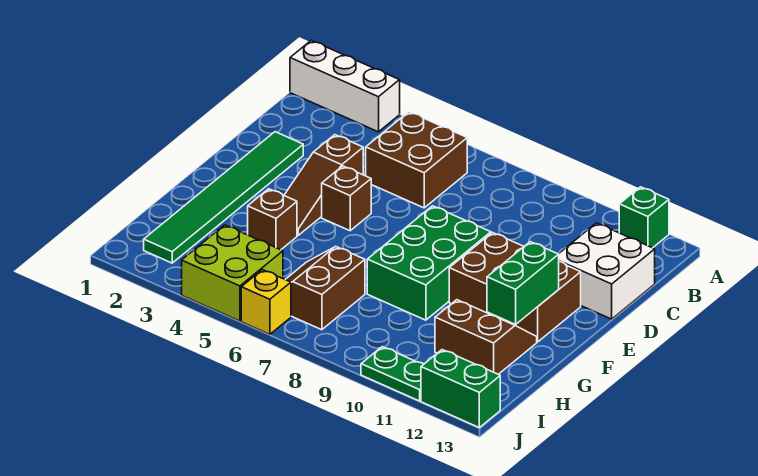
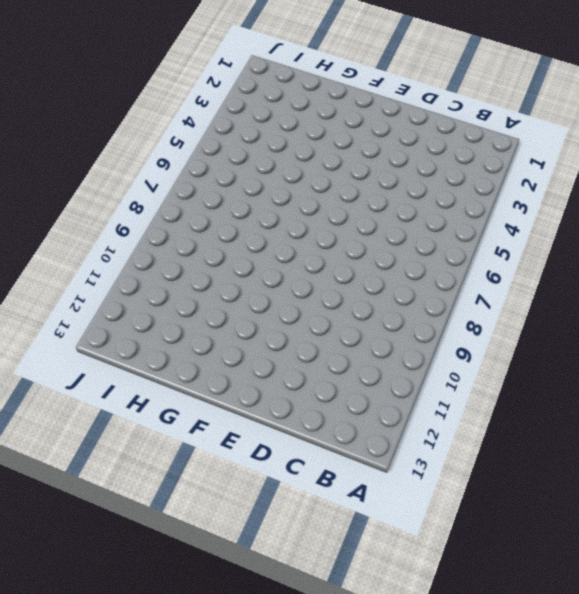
none -> white brick A1:A3 level 1
none -> green brick A12 level 1
none -> brown brick B5:C6 level 1

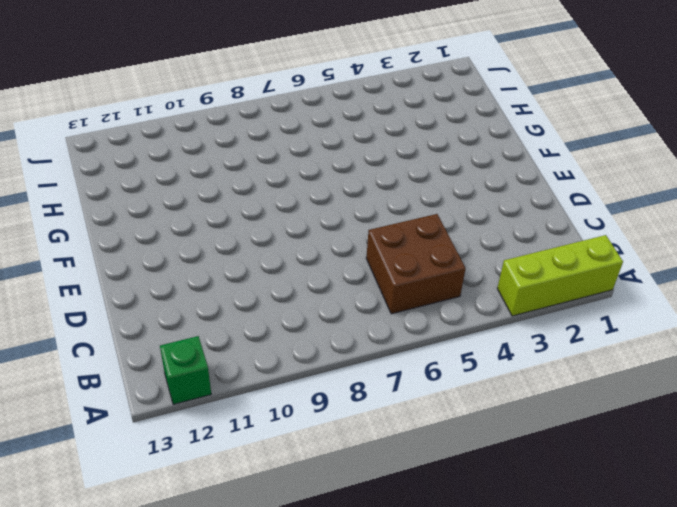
lime brick A1:A3 level 1 -> white brick A1:A3 level 1
none -> white brick C12:D13 level 1
none -> green tile D2:I2 level 1
none -> brown slope D4:F4 level 1 top D

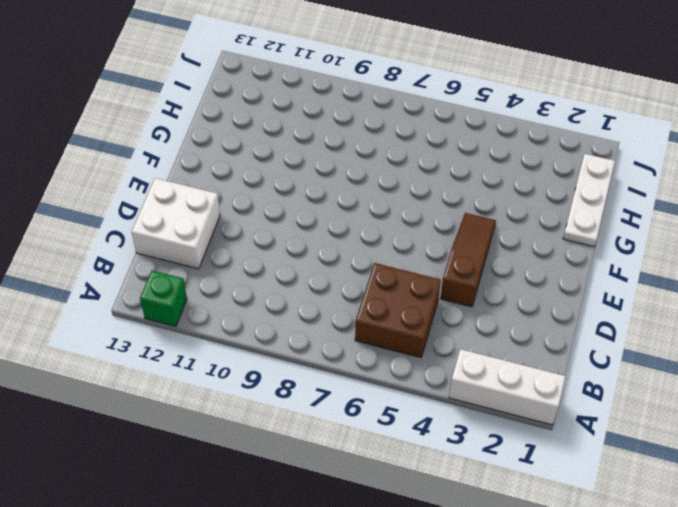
white plate G1:I1 level 1 -> none
none -> green tile D2:I2 level 1
none -> brown brick E5 level 1
none -> green brick E8:G9 level 1

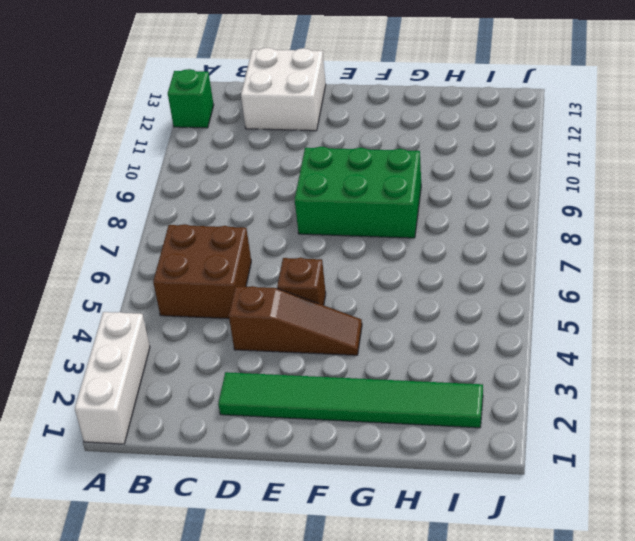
none -> brown brick E10:F12 level 1
none -> brown brick G4 level 1
none -> brown slope G11:H12 level 1 top H

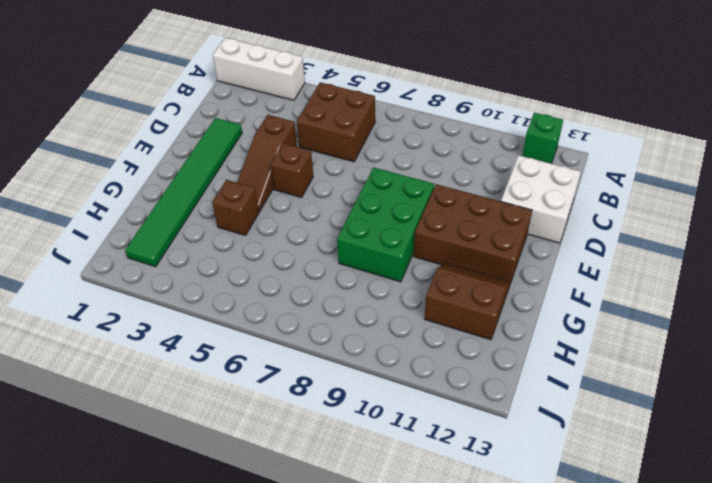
none -> brown slope H6:I7 level 1 top 7
none -> lime brick I4:J5 level 1
none -> yellow brick J6 level 1

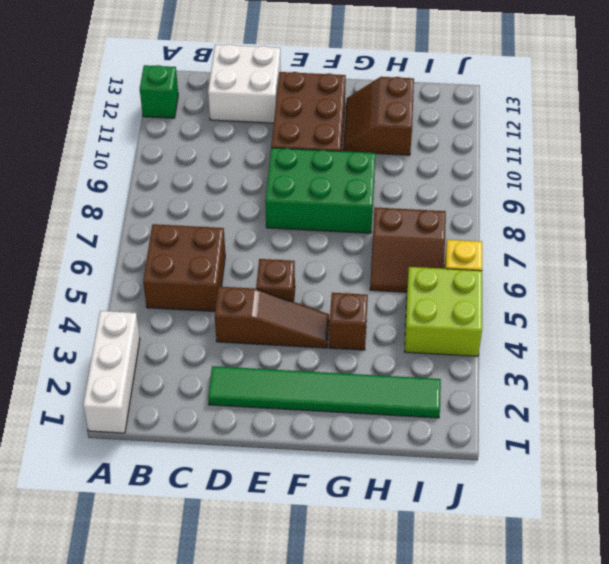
none -> green plate J10:J11 level 1
none -> green brick J12:J13 level 1
none -> green brick F12:G12 level 2

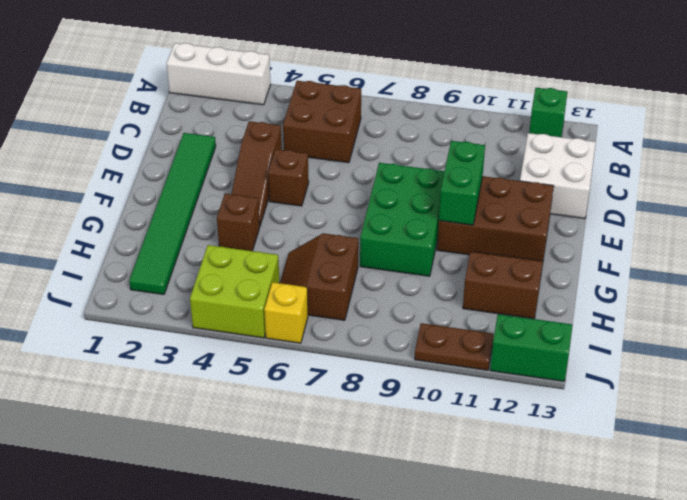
green brick E10:F10 level 2 -> green brick F12:G12 level 2
brown plate J10:J11 level 1 -> green plate J10:J11 level 1

